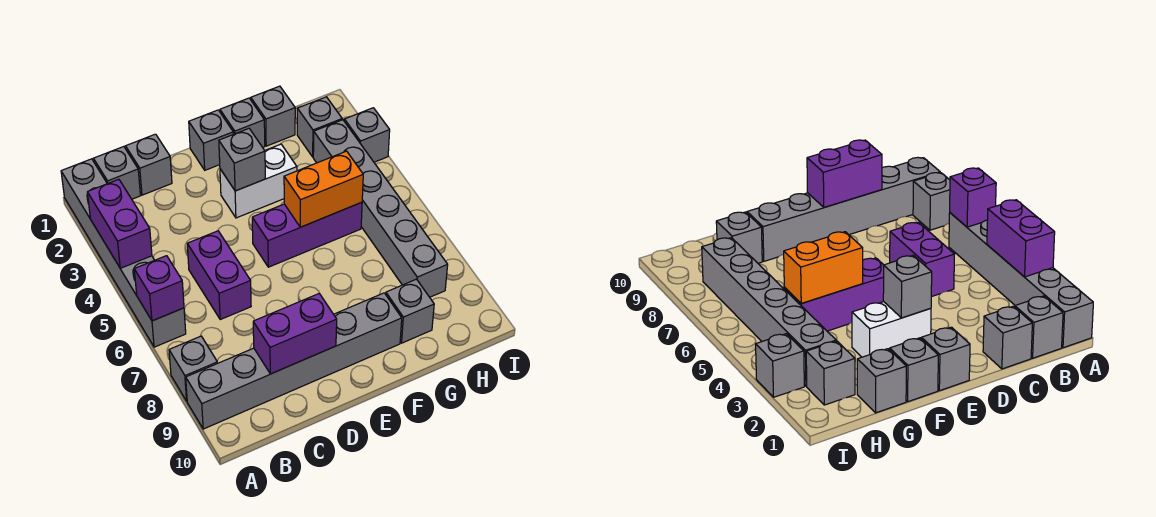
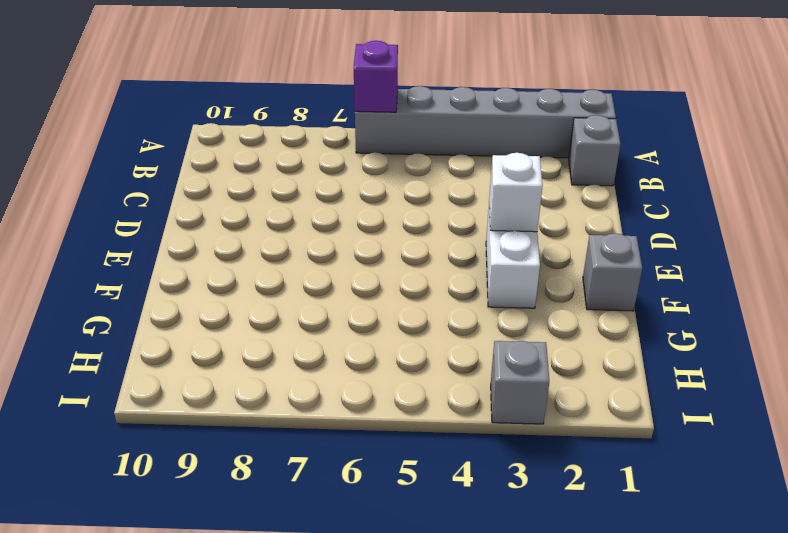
white brick E3 level 2 -> grey brick E3 level 2
none -> grey brick A8 level 1
none -> grey brick A9:F9 level 1
none -> grey brick C1 level 1

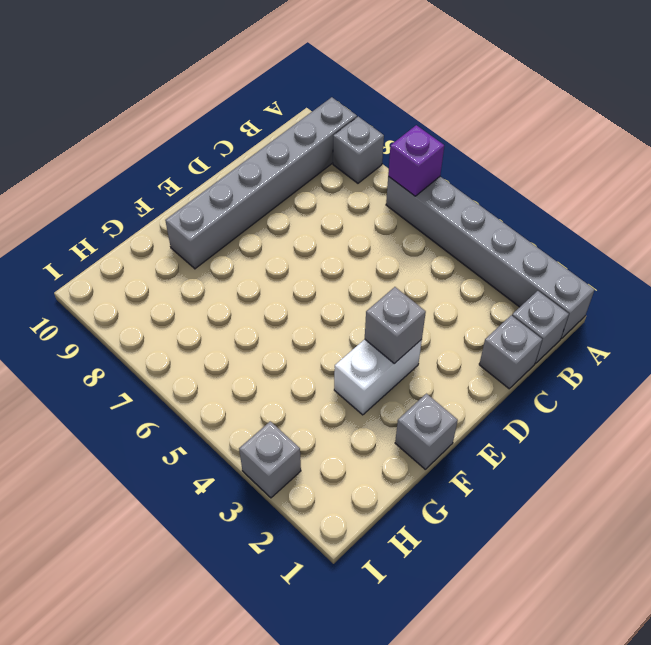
none -> purple brick C5:C6 level 1
none -> grey brick E1 level 1
none -> purple brick E5:G5 level 1

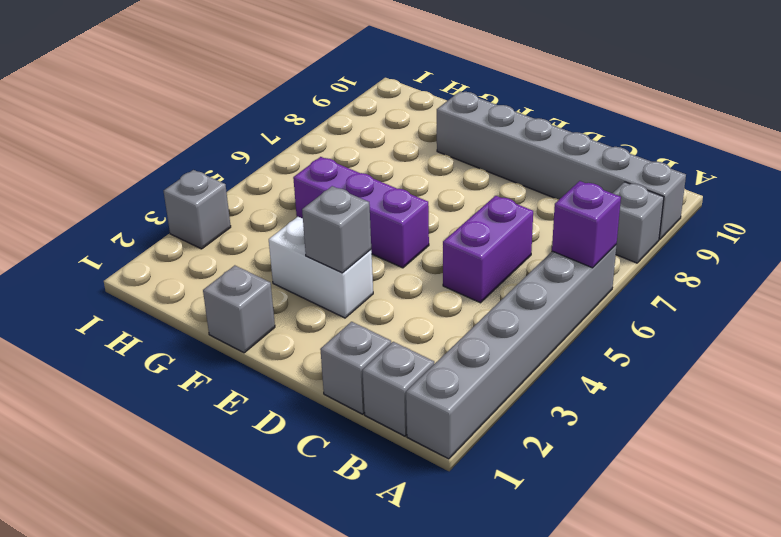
none -> grey brick E1 level 1
none -> grey brick G1 level 1
none -> grey brick G9 level 1

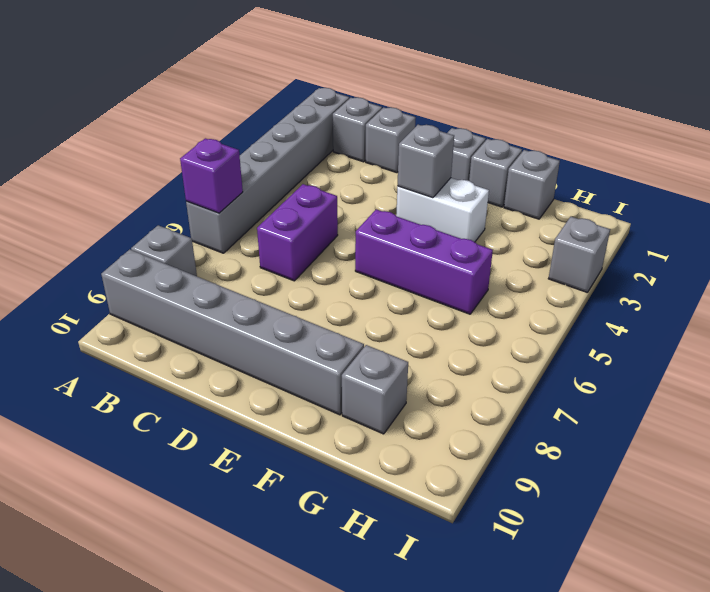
none -> grey brick H2 level 1
none -> grey brick H3:H8 level 1
none -> purple brick A3:A4 level 2

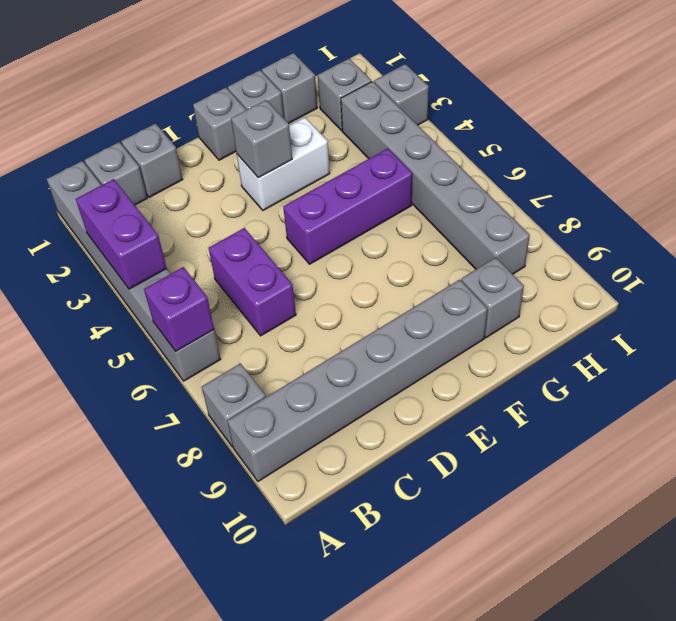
none -> purple brick C9:D9 level 2
none -> orange brick F5:G5 level 2

